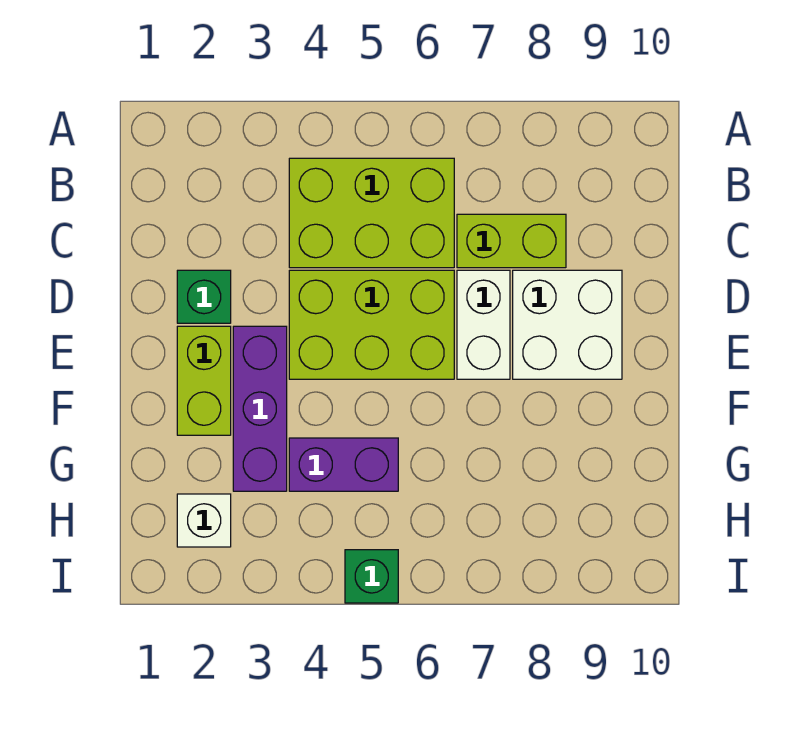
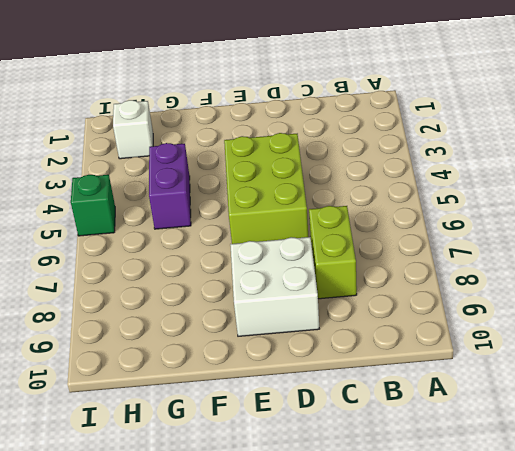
none -> lime brick B4:C6 level 1
none -> green brick D2 level 1

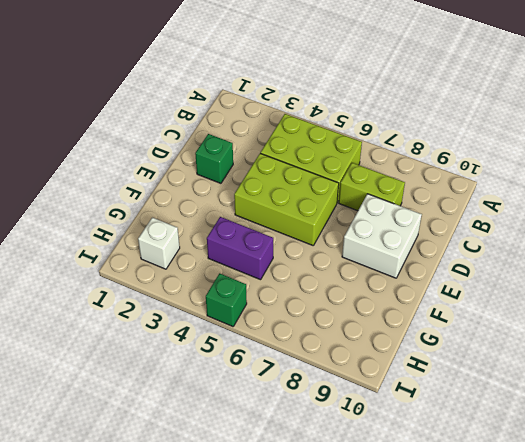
none -> white brick D7:E7 level 1
none -> lime brick E2:F2 level 1

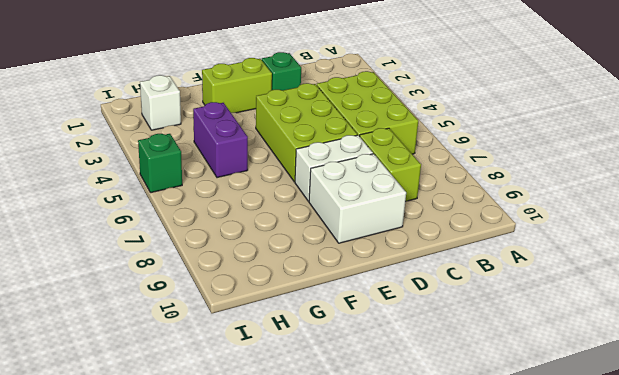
none -> purple brick E3:G3 level 1

